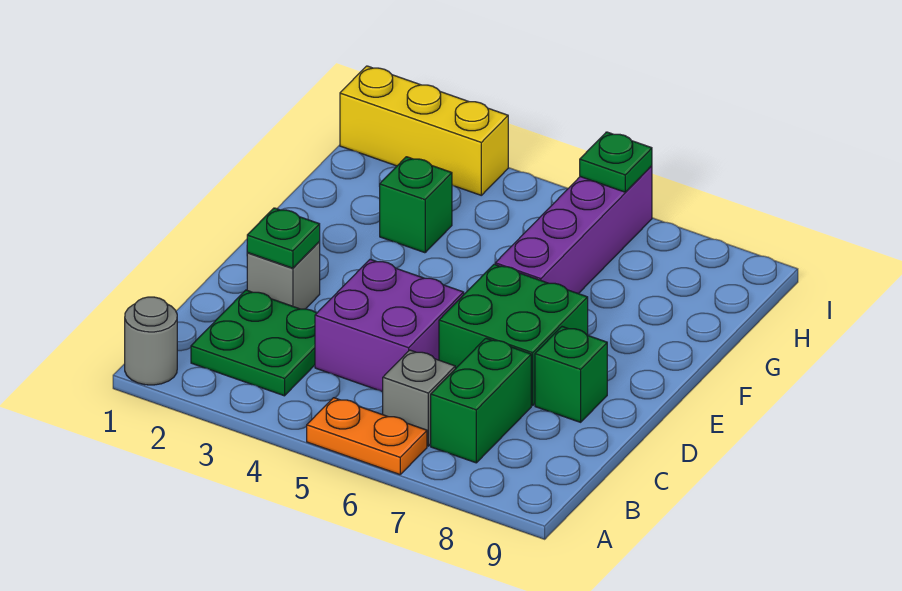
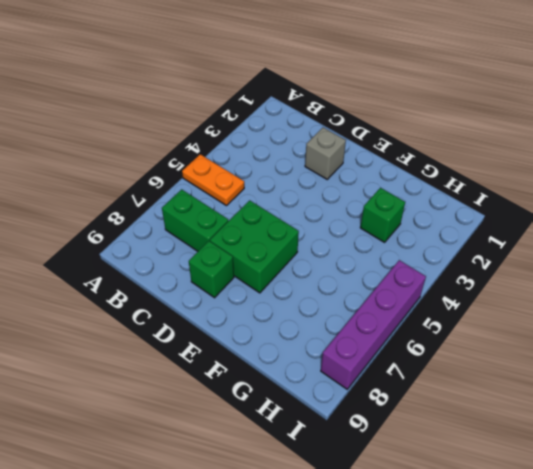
orange plate A5:B5 level 1 -> orange plate A5:A6 level 1
purple brick I5:I8 level 1 -> purple brick F6:I6 level 1
none -> grey round brick A1 level 1
none -> green plate B2:C3 level 1
none -> grey brick B6 level 1

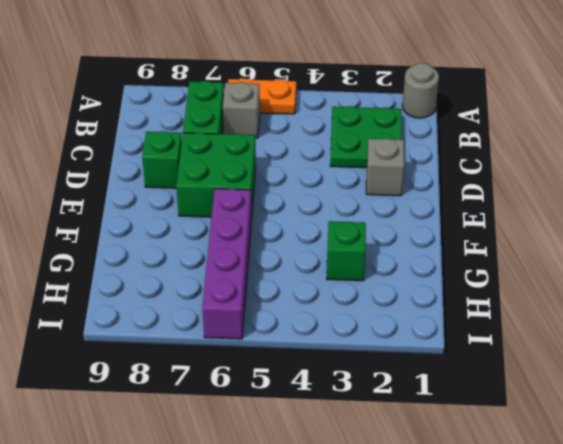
none -> purple brick C4:D5 level 1
none -> yellow brick I1:I3 level 1
none -> green plate D2 level 2

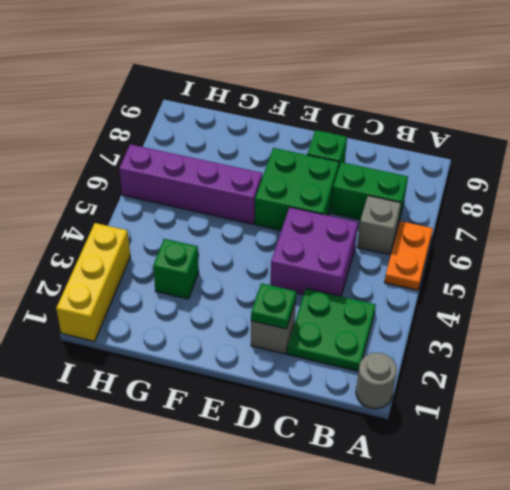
none -> green plate I6 level 2

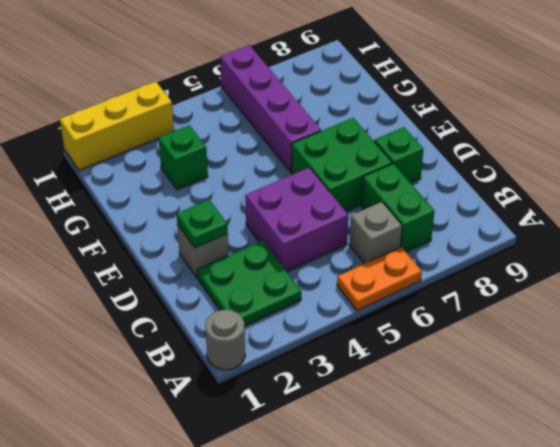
none -> green plate I6 level 2

